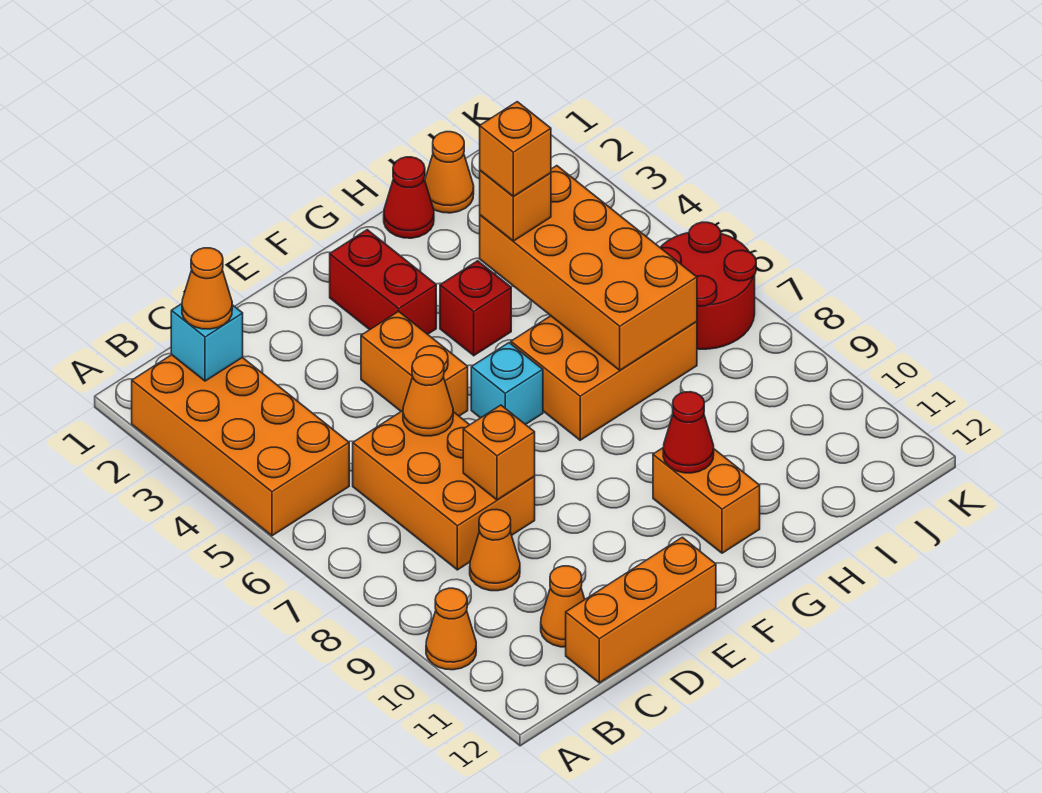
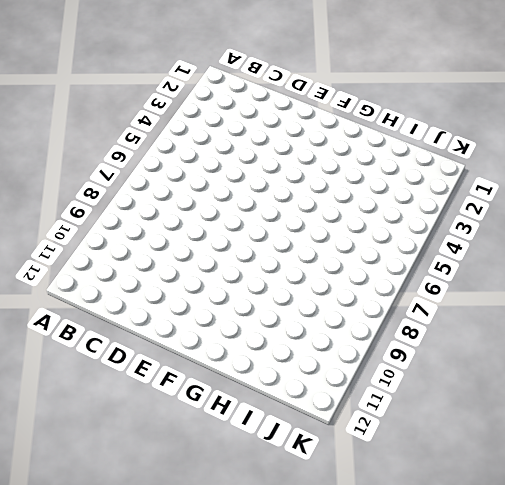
none -> orange brick A2:B5 level 1
none -> orange cone A10 level 1
none -> orange brick C6:D8 level 1

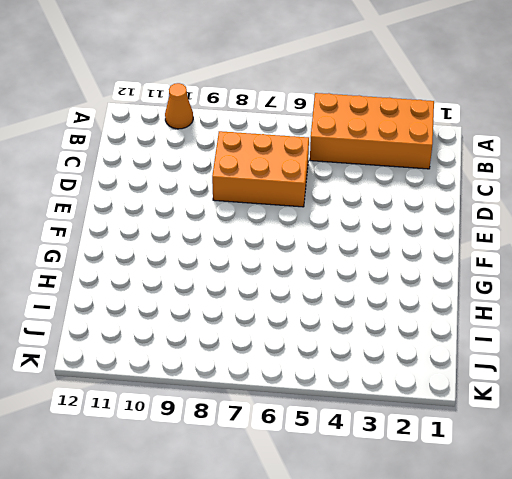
none -> orange cone C9 level 1
none -> orange cone C11 level 1
none -> orange brick C12:E12 level 1

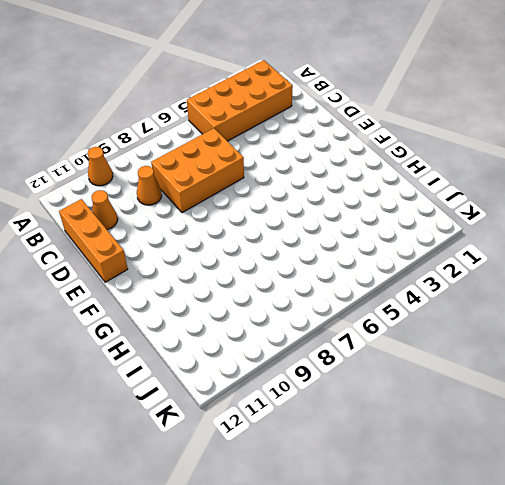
none -> orange brick E4:E5 level 1
none -> red brick F2:F3 level 1
none -> cyan brick F6 level 1

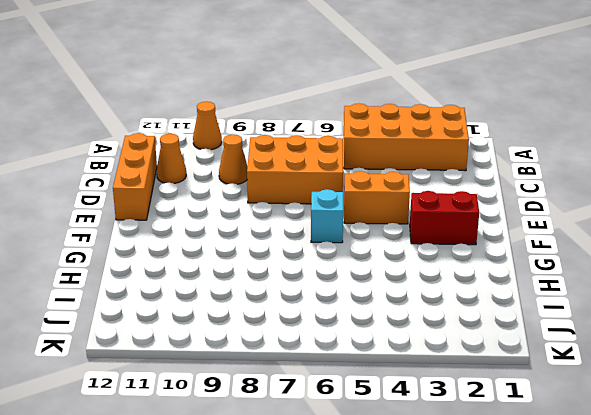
none -> red brick G4 level 1
none -> orange brick G6:I7 level 1
none -> orange brick G10:G11 level 1

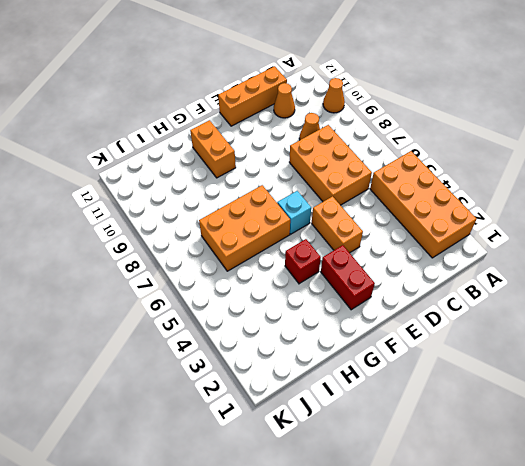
none -> red cone H1 level 1
none -> orange cone I1 level 1
none -> red round brick J6:K7 level 1

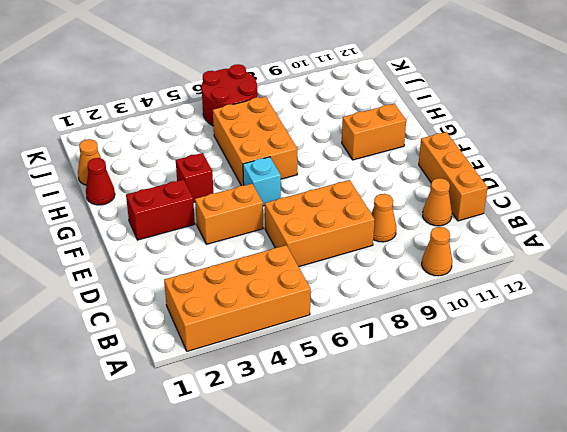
none -> cyan brick B2 level 2
none -> orange cone D6 level 2
none -> orange brick D8 level 2

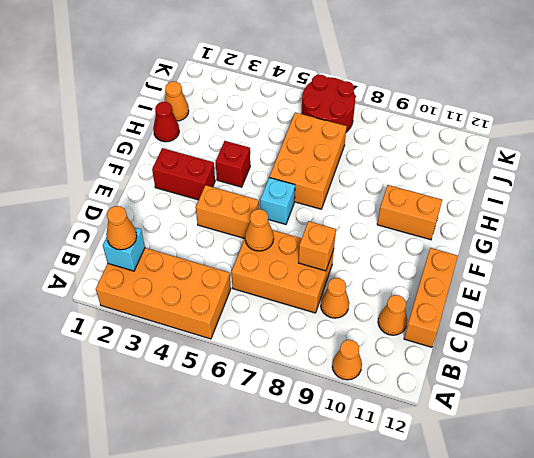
none -> red cone G10 level 2
none -> orange brick H4:I7 level 2
none -> orange brick H4 level 3

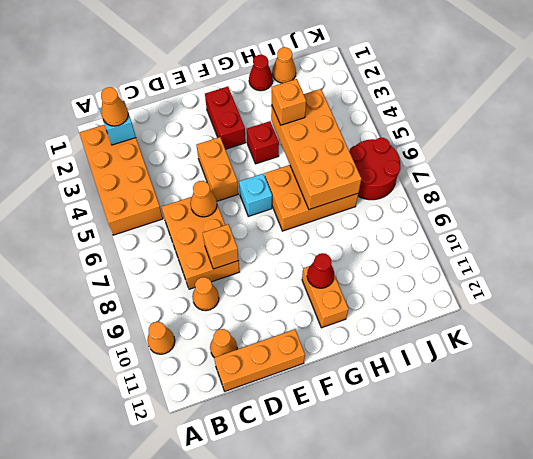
none -> orange brick H4 level 4

